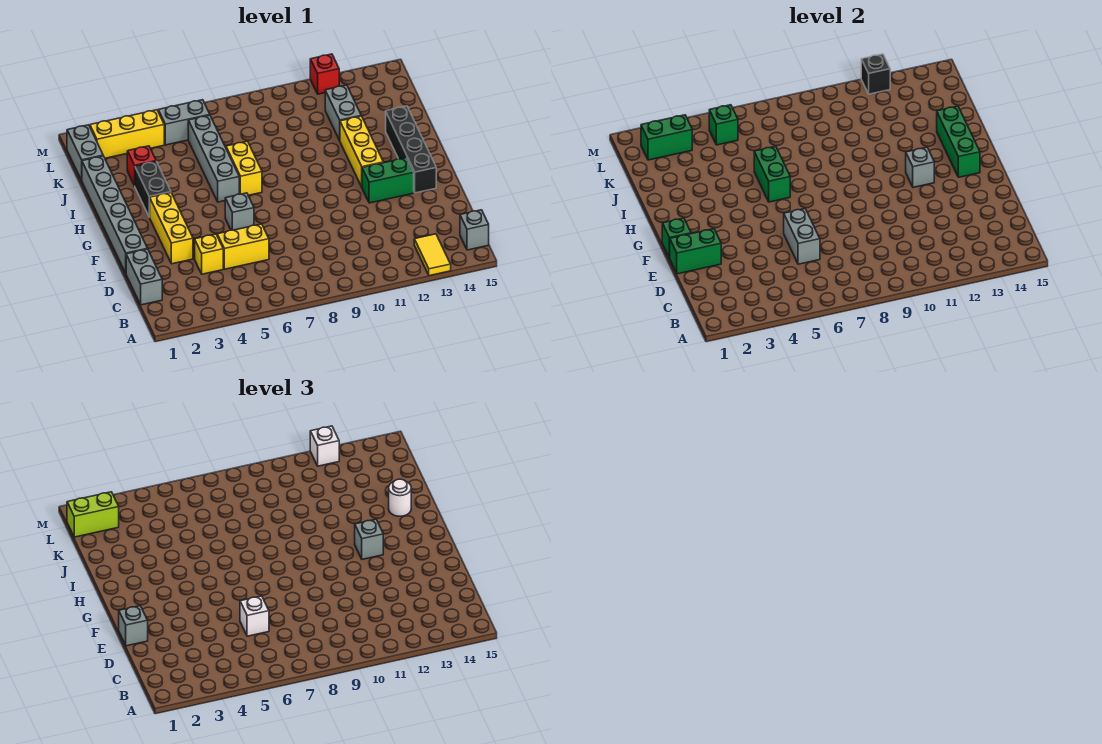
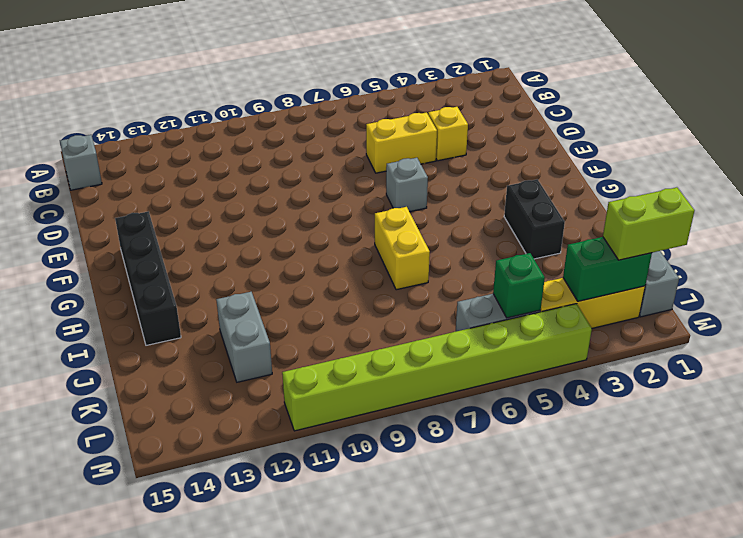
lime brick M4:M11 level 1 -> none
none -> yellow tile A13:B13 level 1
none -> grey brick C1:D1 level 1
none -> grey brick E1:J1 level 1
none -> yellow brick E3:G3 level 1

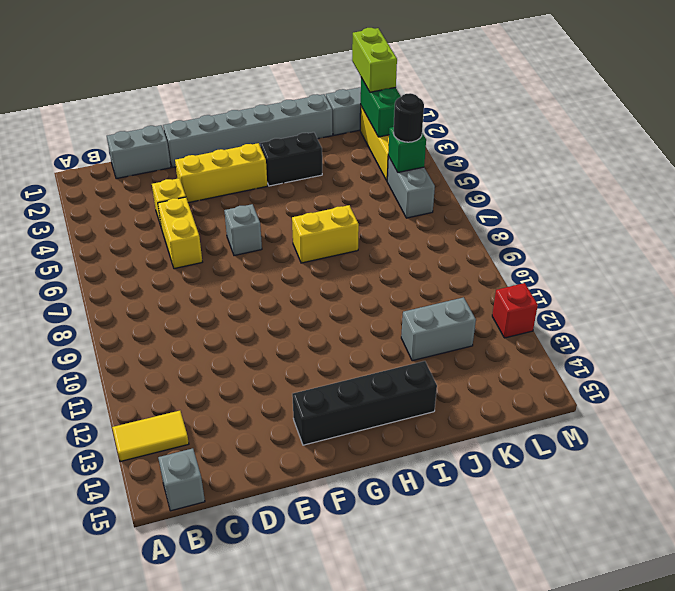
black round brick L5 level 3 -> none
none -> green brick F12:F13 level 1
none -> yellow brick G12:I12 level 1
none -> grey brick H6:K6 level 1
none -> red brick J3 level 1

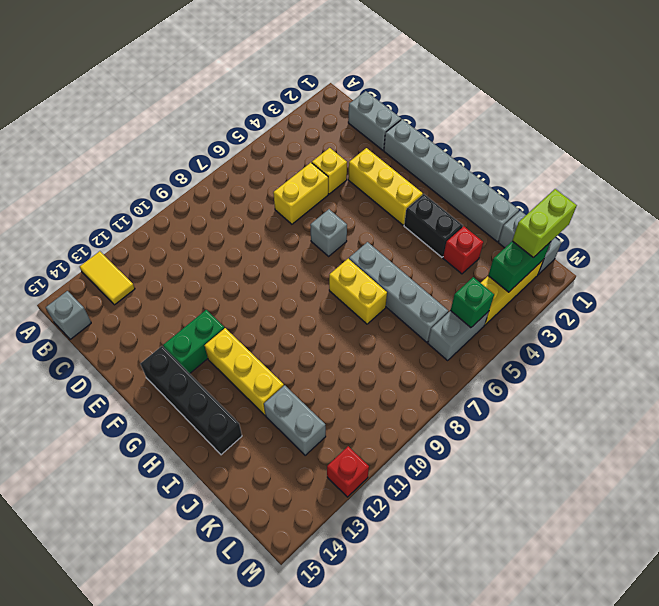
none -> grey brick D6:E6 level 2
none -> green brick E1:E2 level 2
none -> green brick F1 level 2
none -> grey brick G12 level 2

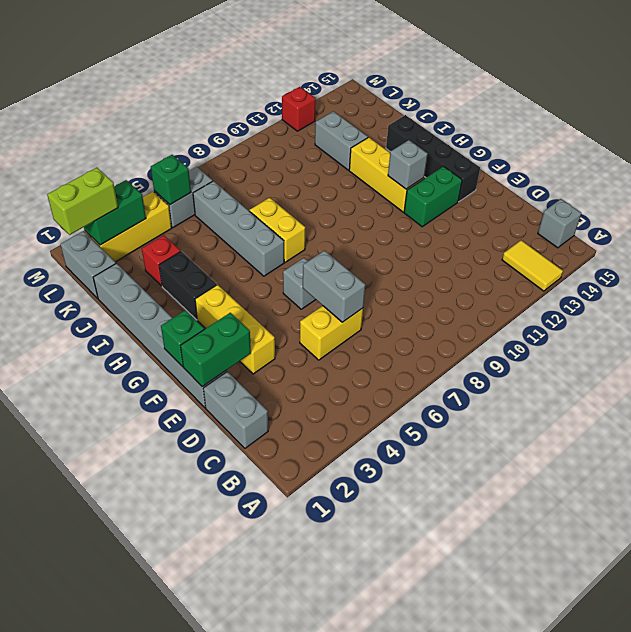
none -> yellow brick D4 level 1
none -> green brick G14:I14 level 2
none -> green brick H6:I6 level 2
none -> black brick M12 level 2

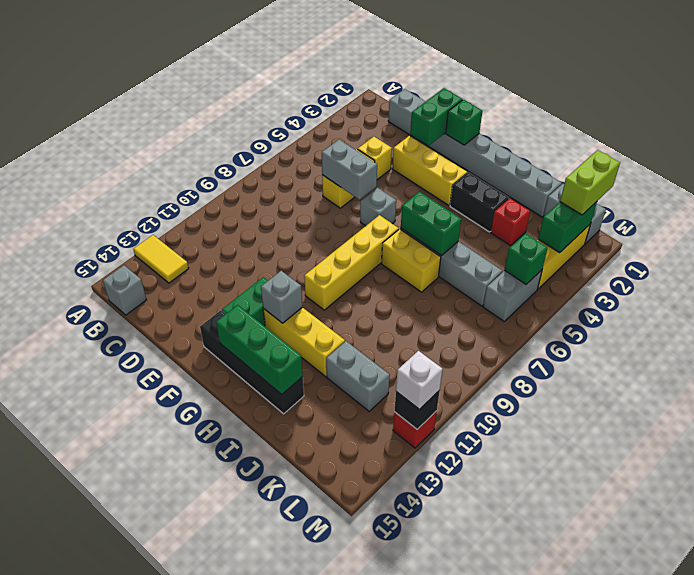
yellow brick G7:G10 level 1 -> none
none -> white brick D6 level 3
none -> grey brick E1 level 3
none -> grey brick G12 level 3
none -> white round brick I14 level 3

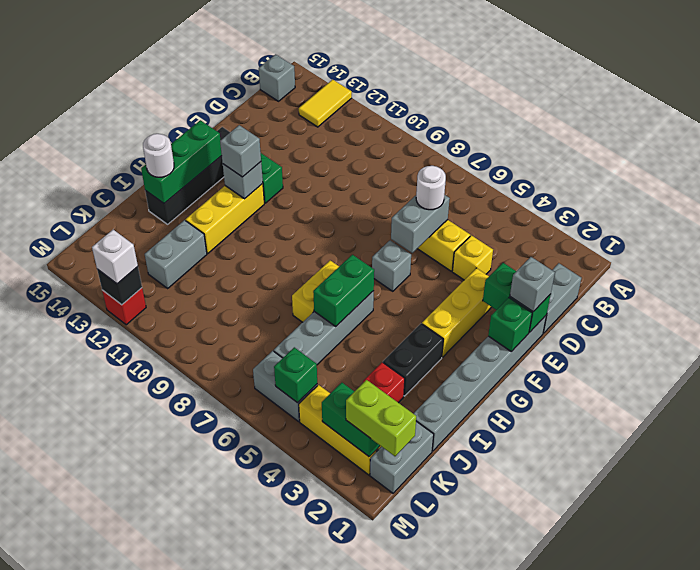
white round brick D6 level 3 -> white brick D6 level 3

